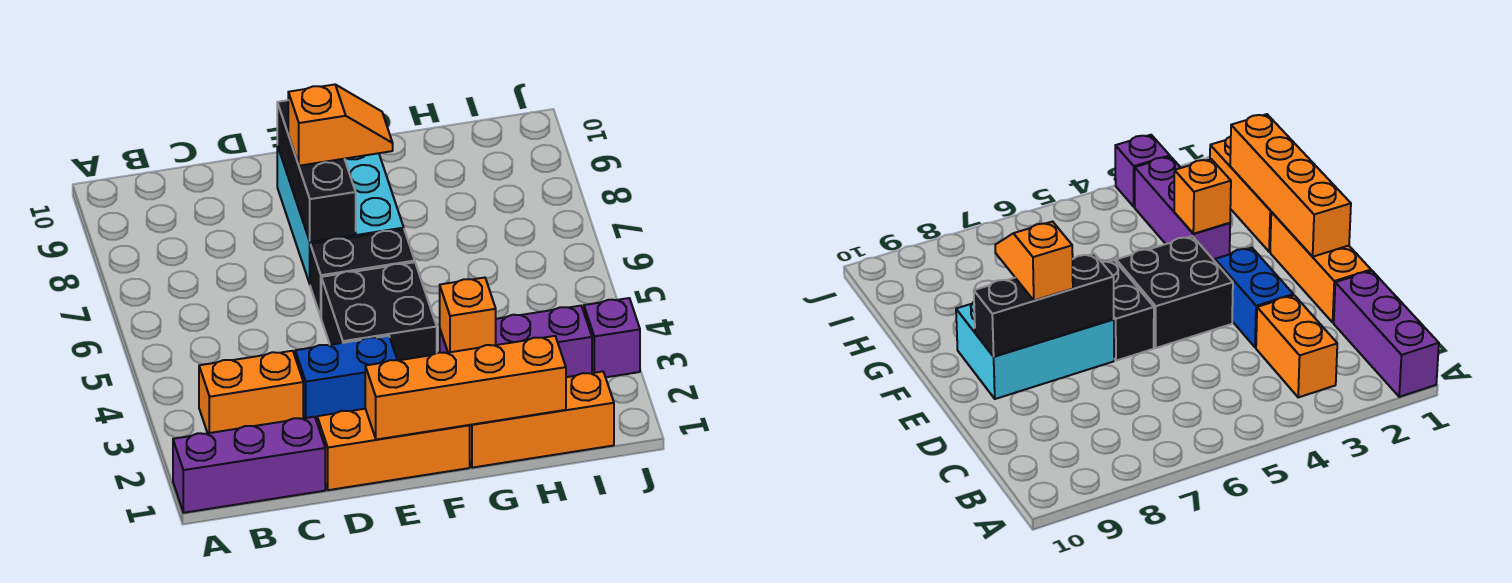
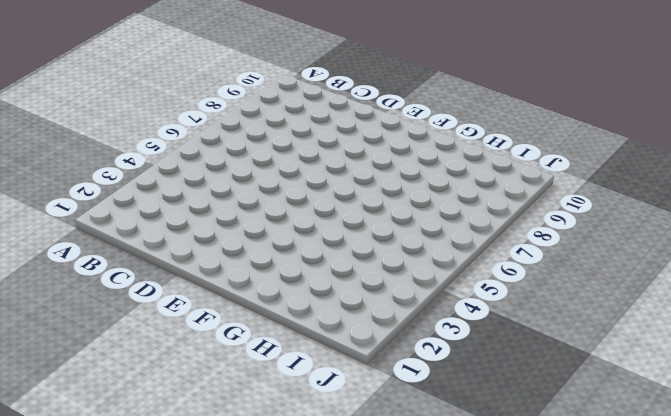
none -> purple brick A1:C1 level 1
none -> orange brick B3:C3 level 1
none -> orange brick D1:F1 level 1

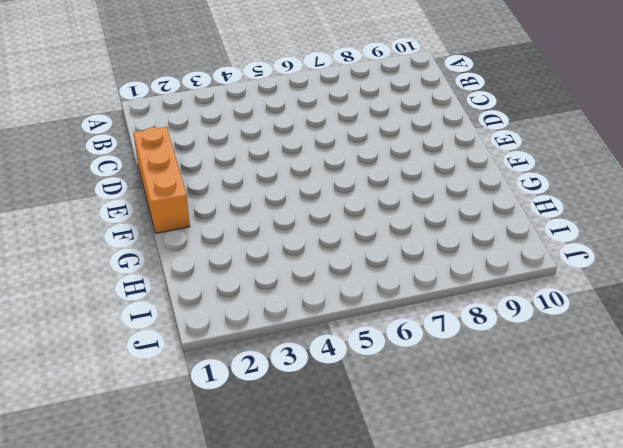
none -> purple brick A1:C1 level 1
none -> orange brick B3:C3 level 1
none -> blue brick D3:E3 level 1

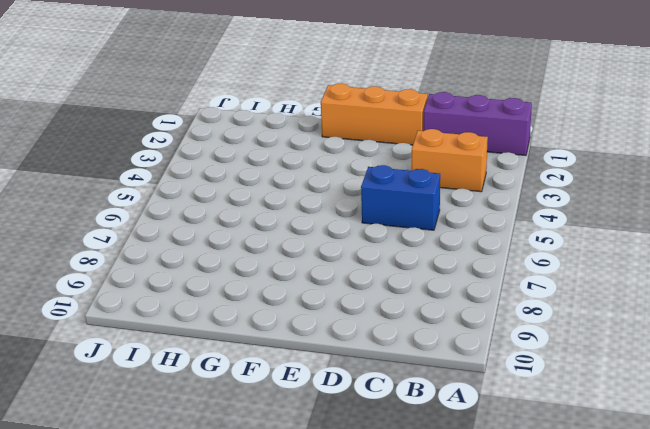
blue brick C5:D5 level 1 -> blue brick D3:E3 level 1
none -> black brick E4:F5 level 1
none -> black brick E6:F6 level 1
none -> cyan brick E7:F9 level 1

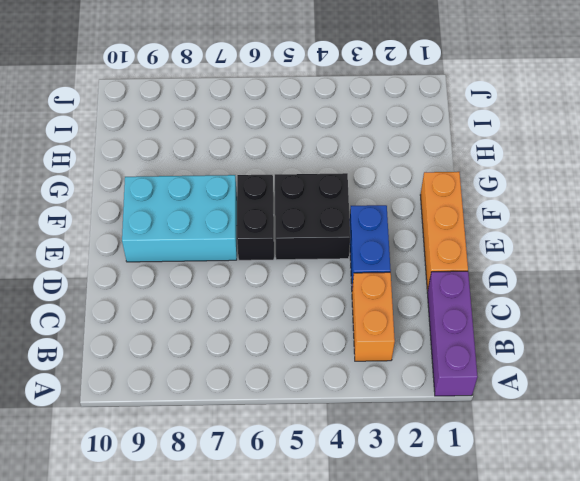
none -> orange brick G1:I1 level 1
none -> purple brick G3:I3 level 1
none -> purple brick J3 level 1

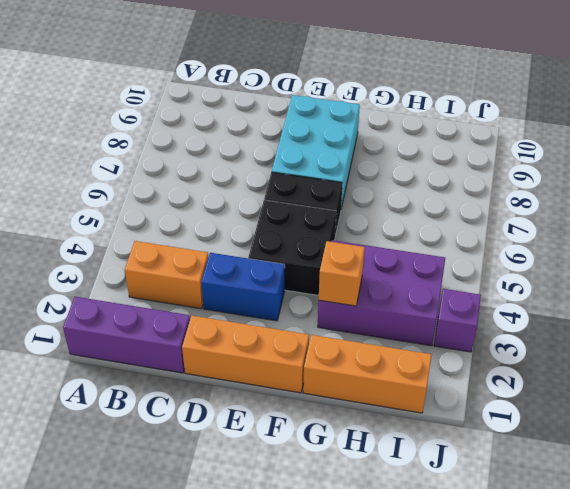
purple brick G3:I4 level 1 -> purple brick G3:I3 level 1
none -> orange brick E1:H1 level 2
none -> black brick E7:E9 level 2
none -> orange slope E8:F8 level 3 top E

